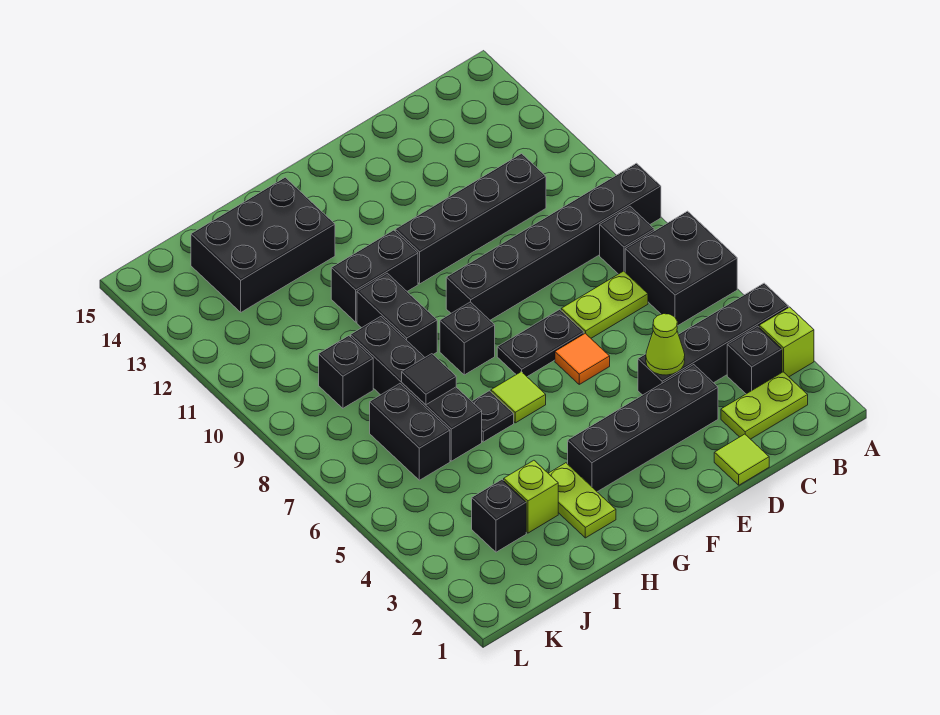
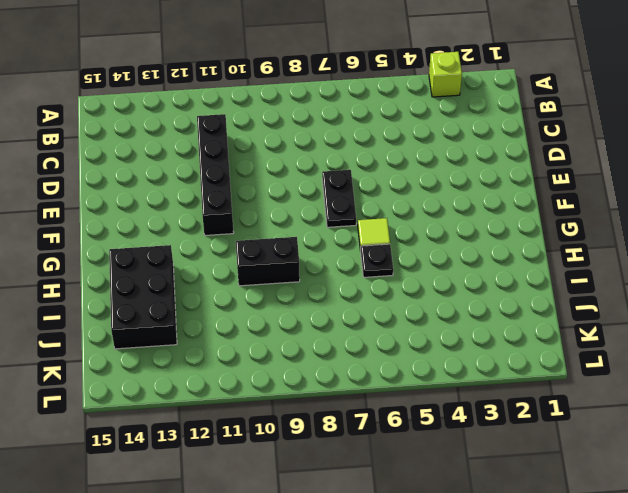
none -> black brick A4:D4 level 1
none -> black brick A6:B7 level 1
none -> black brick A9:F9 level 1

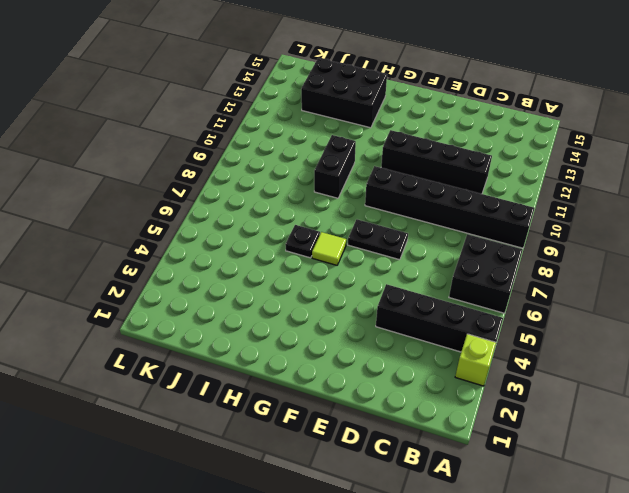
none -> lime plate B2:C2 level 1
none -> black brick B3 level 1
none -> black brick B8 level 1

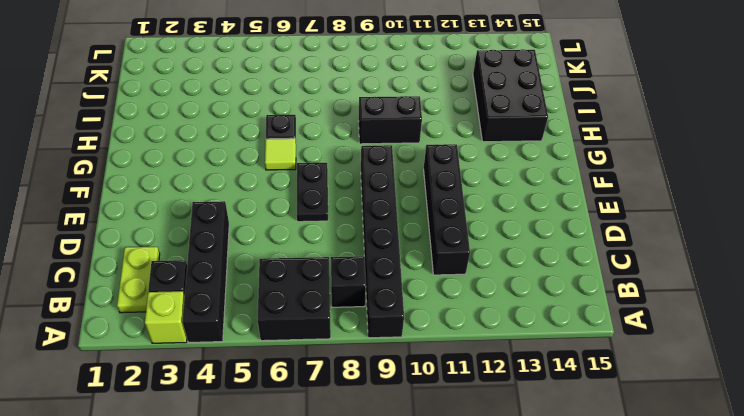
none -> lime plate C7:D7 level 1
none -> lime tile D1 level 1
none -> black brick D3:G3 level 1

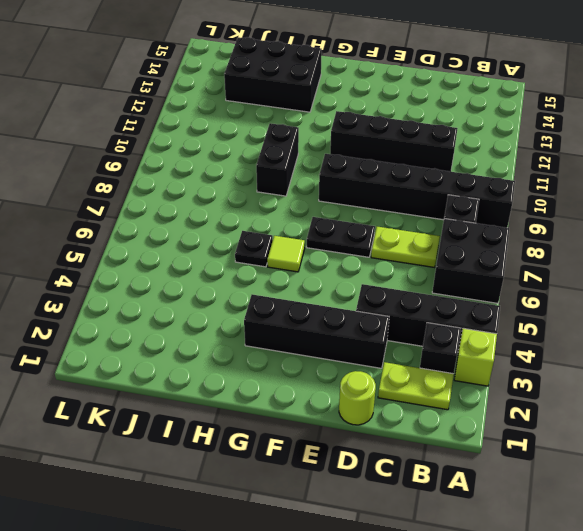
lime round brick D1 level 1 -> lime tile D1 level 1
none -> orange tile E6 level 1
none -> black brick G8 level 1
none -> black brick G11:H11 level 1

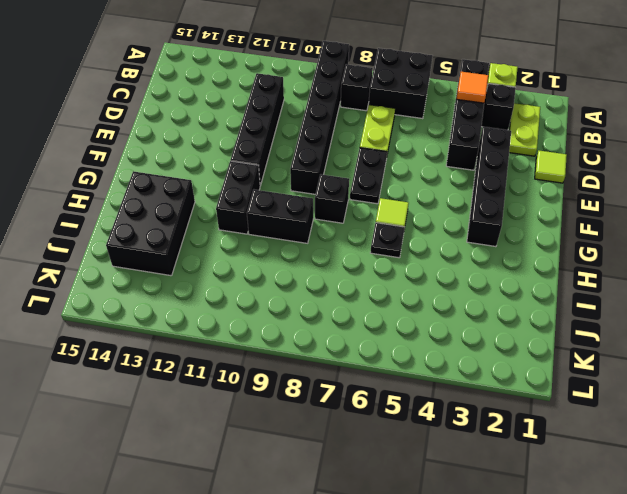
orange tile B4 level 2 -> orange tile E6 level 1
none -> lime plate H2:H3 level 1
none -> lime brick I3 level 1
none -> black brick I6:I9 level 1

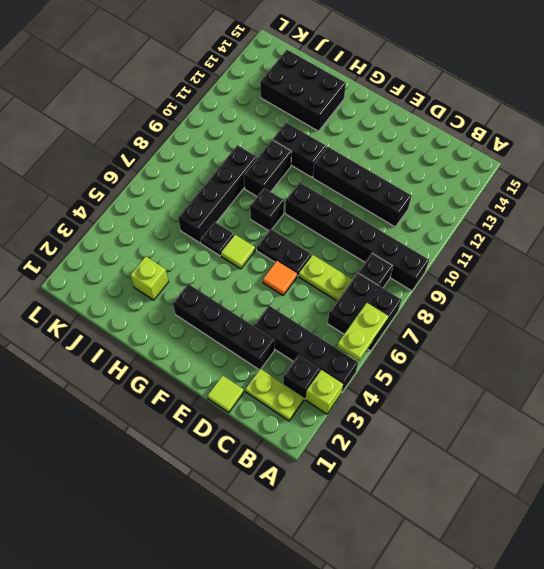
lime plate A5:A6 level 2 -> lime plate H2:H3 level 1
none -> black brick J3 level 1
none -> black brick J6:J7 level 1
none -> black brick J9 level 1

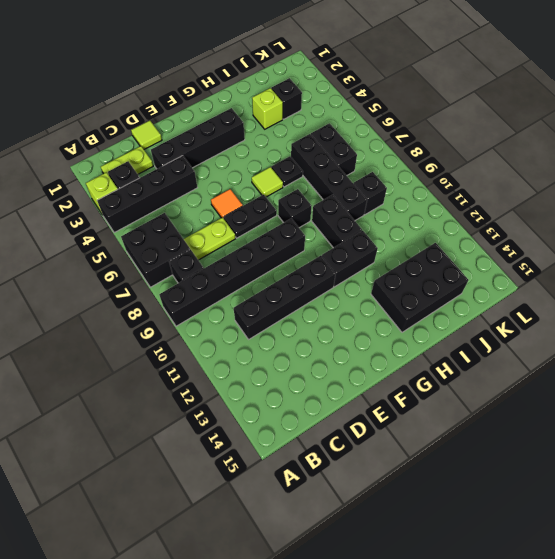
none -> lime plate H2:H3 level 1
none -> lime cone D4 level 2
none -> black tile I7 level 2

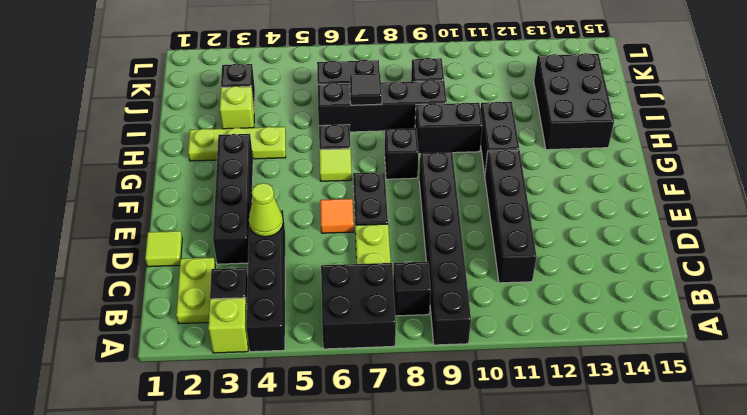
lime plate H2:H4 level 1 -> lime plate H2:H3 level 1

